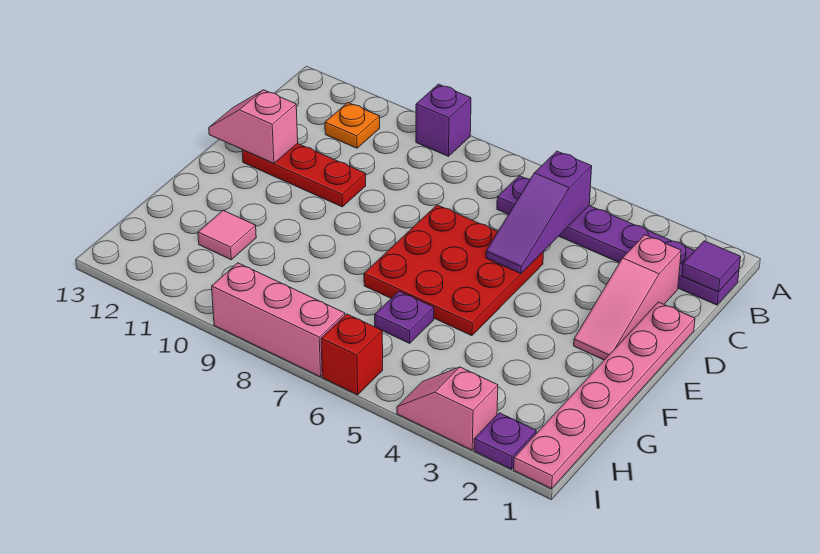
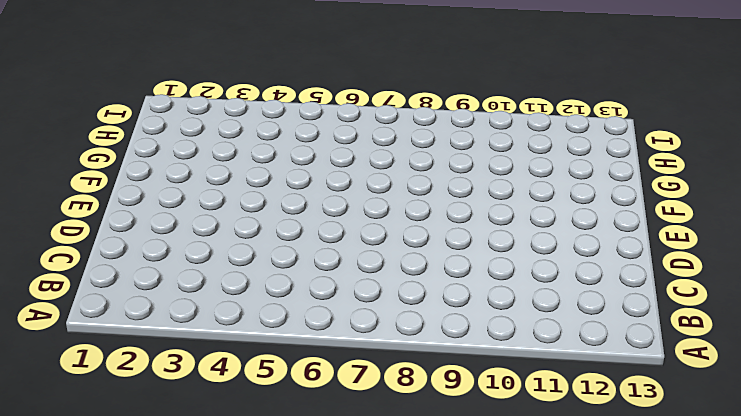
none -> purple brick A9 level 1
none -> purple plate B1:B6 level 1
none -> orange plate B11 level 1

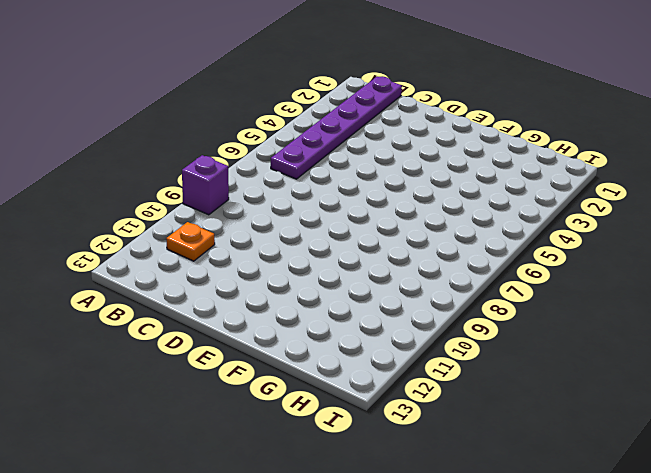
none -> pink slope C2:E2 level 1 top C
none -> pink plate D1:I1 level 1
none -> red plate D5:F7 level 1

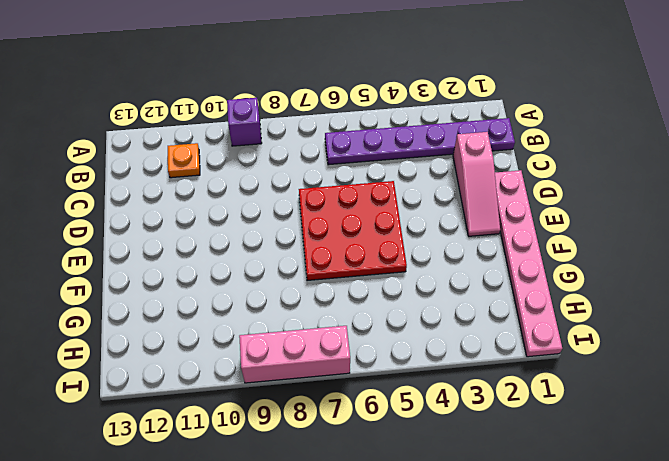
none -> red plate D10:D12 level 1
none -> purple plate G6 level 1
none -> pink tile G11 level 1

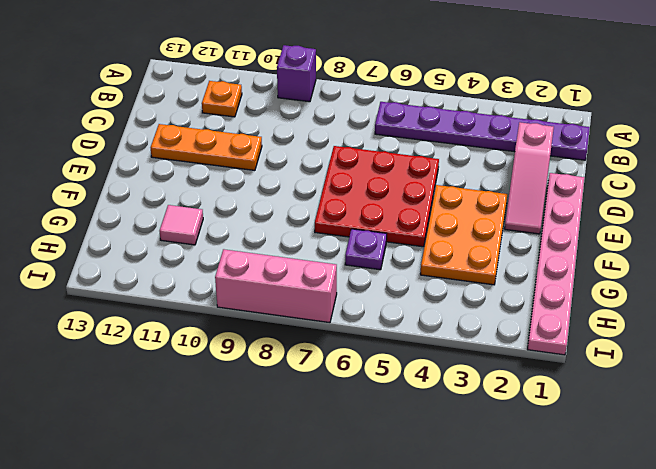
orange plate D10:D12 level 1 -> red plate D10:D12 level 1
orange plate E3:G4 level 1 -> none
none -> purple plate I2 level 1
none -> pink slope I3:I4 level 1 top 3
none -> red brick I6 level 1

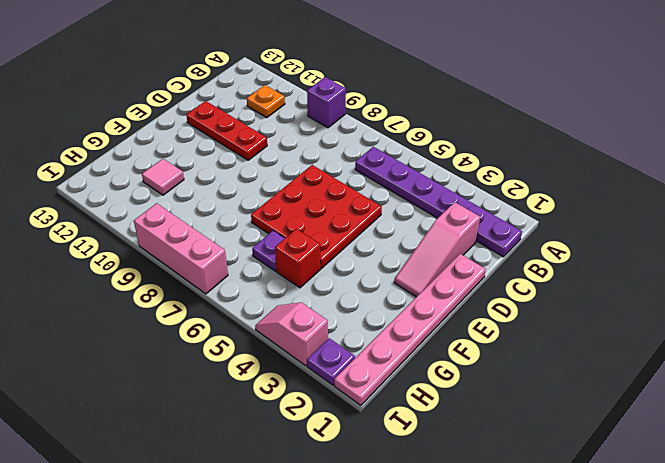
red brick G5 level 1 -> red brick I6 level 1
none -> purple tile B1 level 2
none -> purple slope B5:D5 level 2 top B
none -> pink slope D12:D13 level 2 top 12

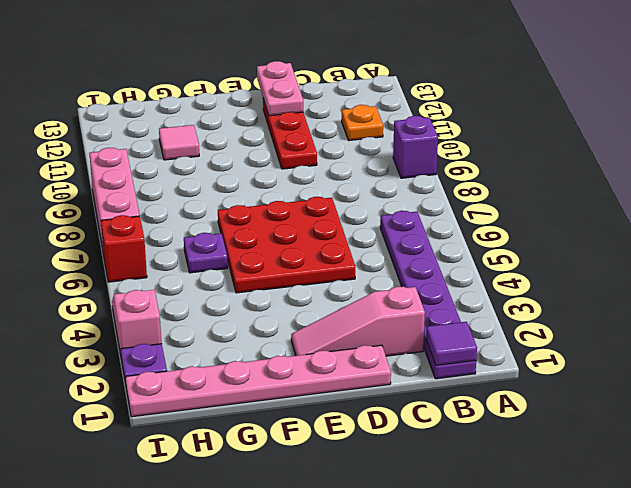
pink plate D12:D13 level 2 -> pink slope D12:D13 level 2 top 12
none -> purple slope B5:D5 level 2 top B

